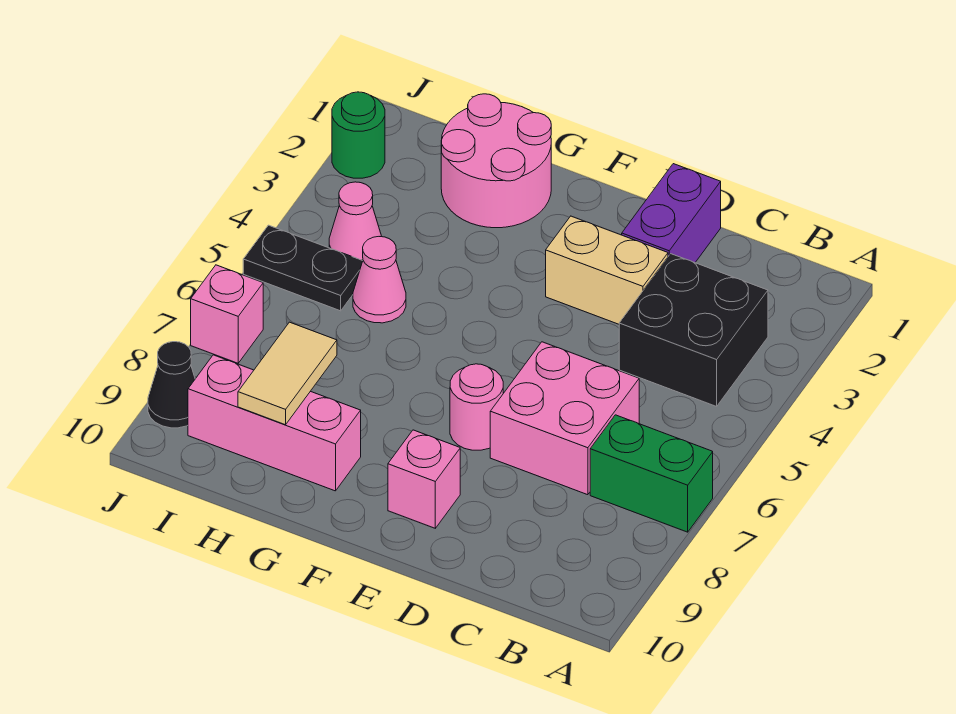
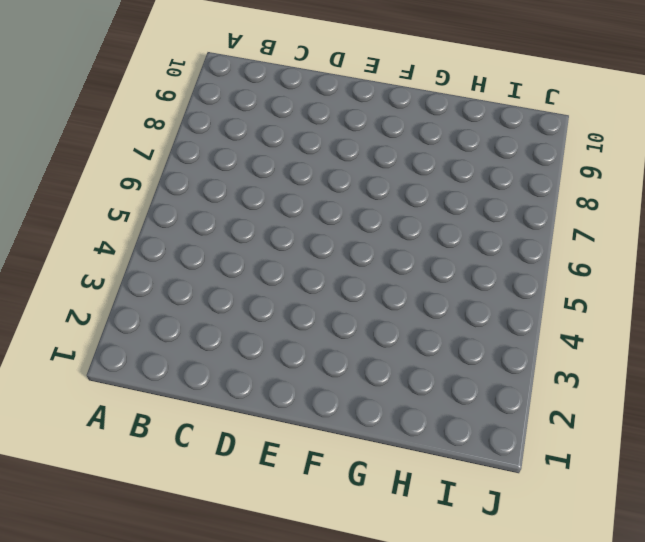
none -> green brick A7:B7 level 1
none -> black brick B3:C4 level 1
none -> pink brick C6:D7 level 1

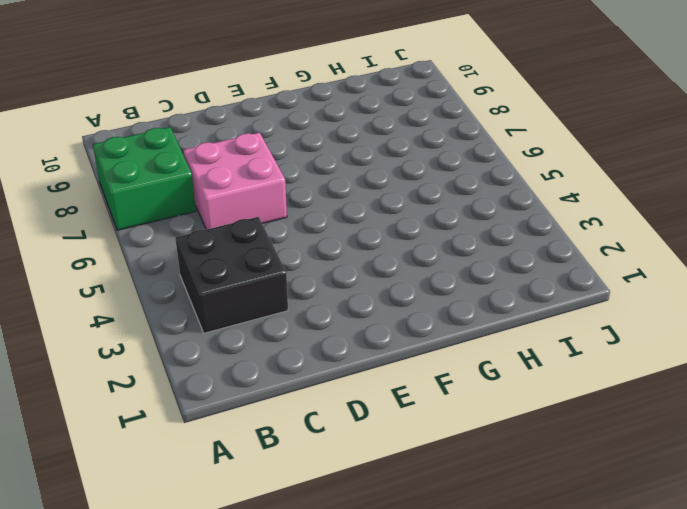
green brick A7:B8 level 1 -> green brick A7:B7 level 1
none -> purple brick D1:D2 level 1
none -> tan brick D3:E3 level 1
none -> pink round brick E7 level 1

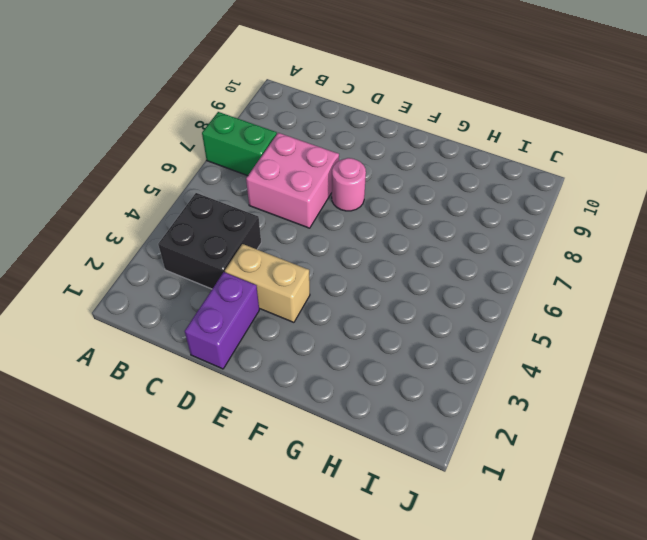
none -> pink brick E9 level 1
none -> pink round brick G1:H2 level 1
none -> pink brick G9:I9 level 1

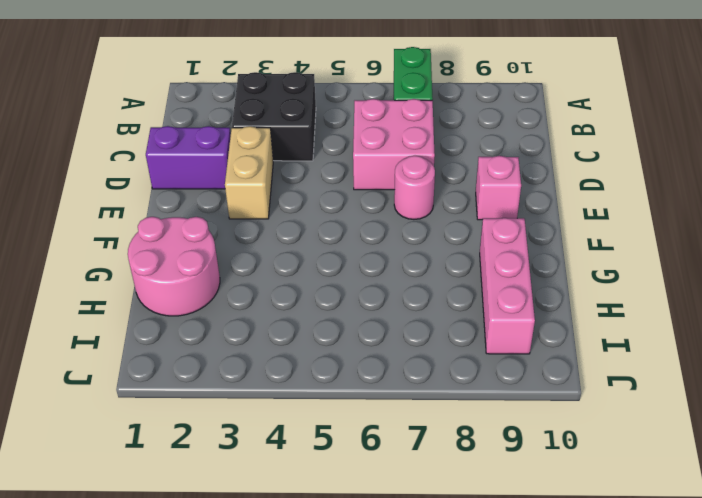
none -> pink cone H5 level 1
none -> pink cone I4 level 1
none -> black plate I5:J5 level 1

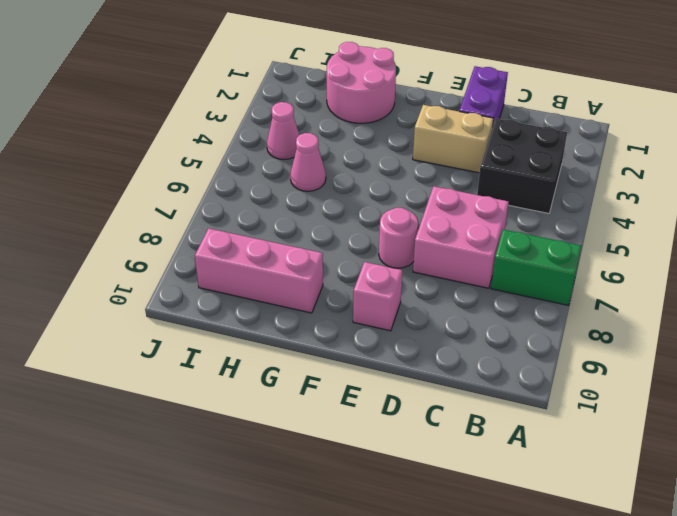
none -> black plate I5:J5 level 1
none -> green round brick J2 level 1
none -> pink brick J7 level 1

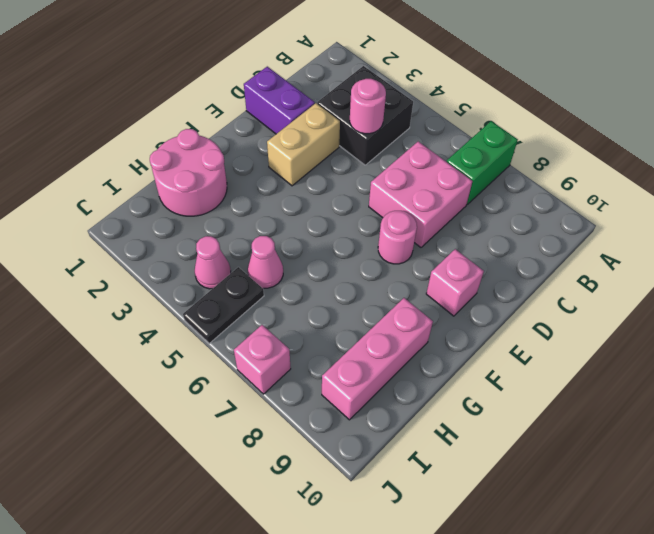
pink round brick C4 level 2 -> none
none -> green round brick J2 level 1
none -> black cone J9 level 1
none -> tan tile H8:H9 level 2

